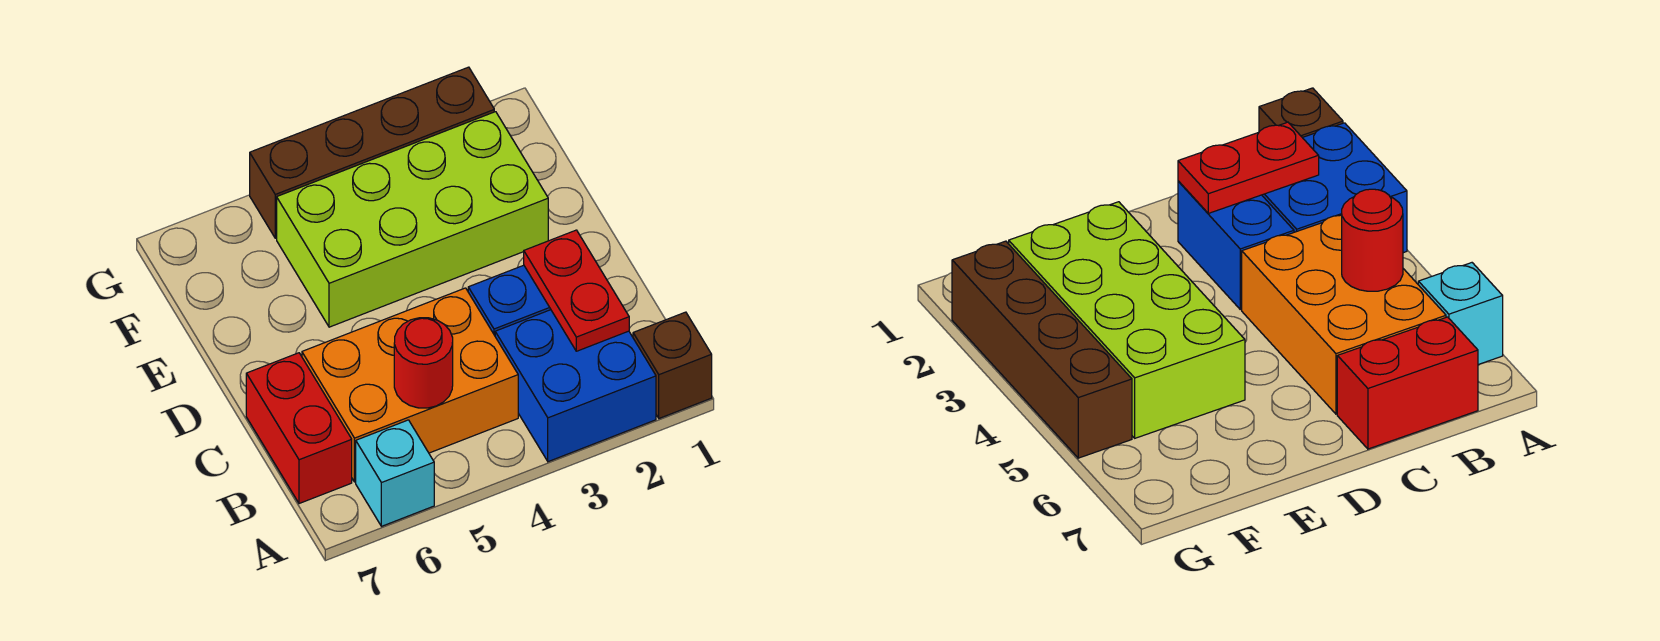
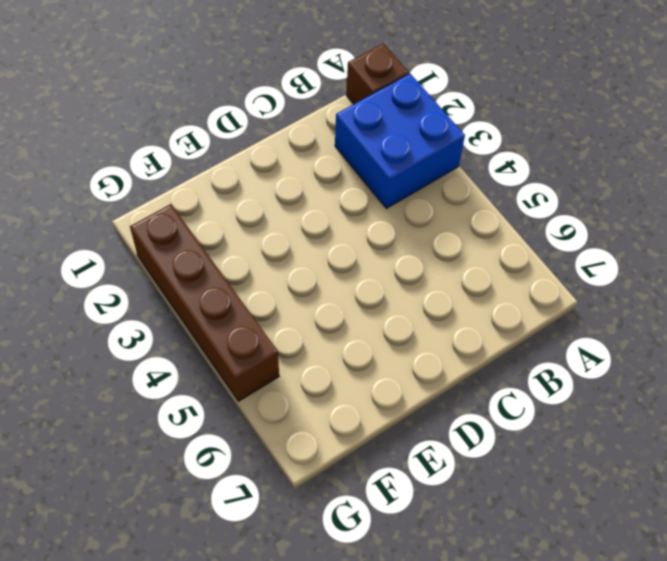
none -> cyan brick A6 level 1
none -> orange brick B4:C6 level 1

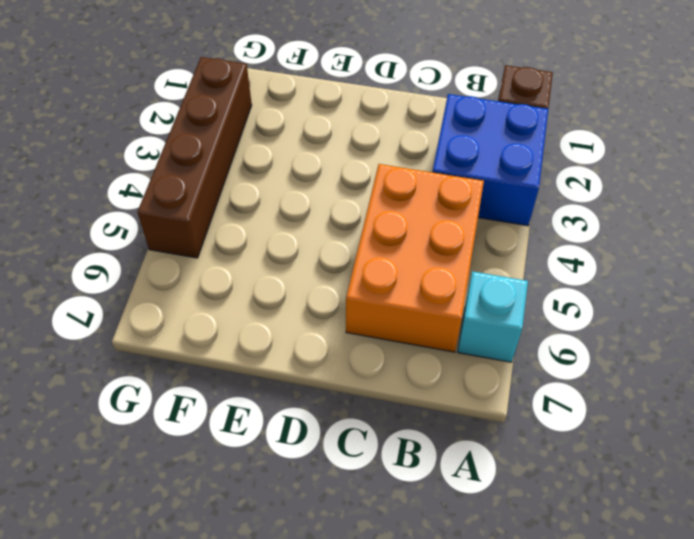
none -> red brick B7:C7 level 1
none -> blue brick C2:C3 level 1

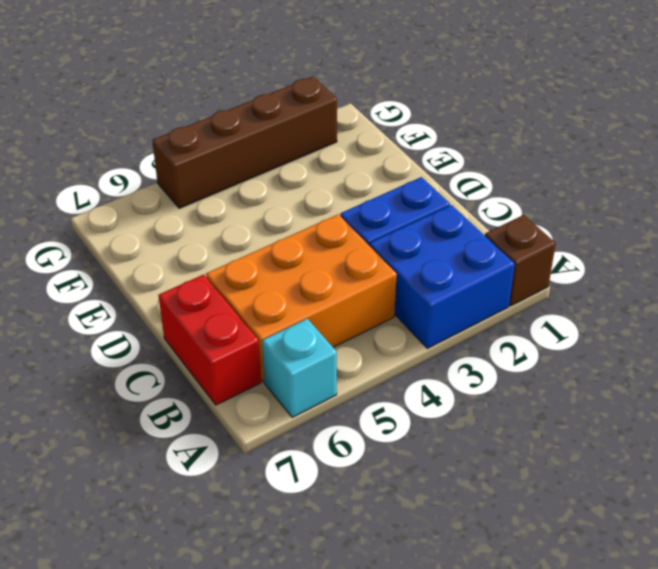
none -> lime brick E2:F5 level 1
none -> red plate B2:C2 level 2

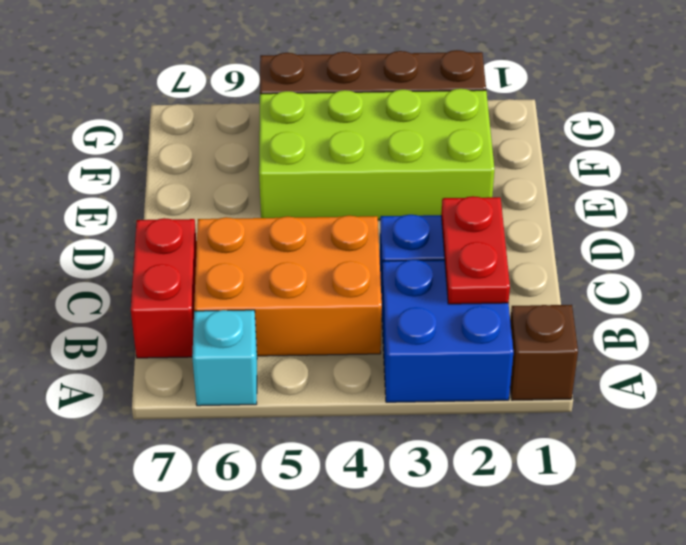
none -> red round brick B5 level 2

